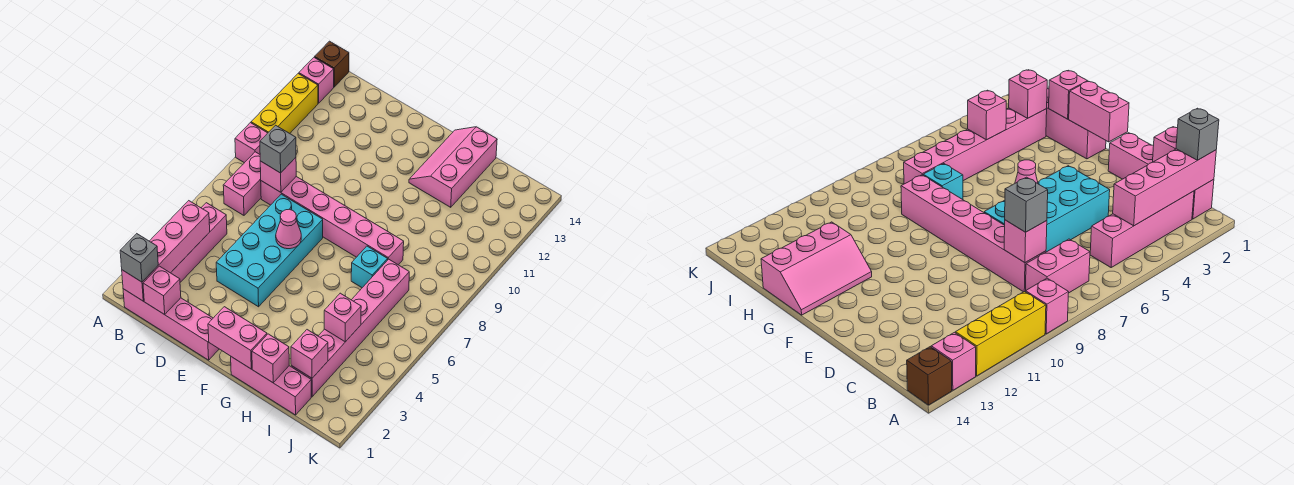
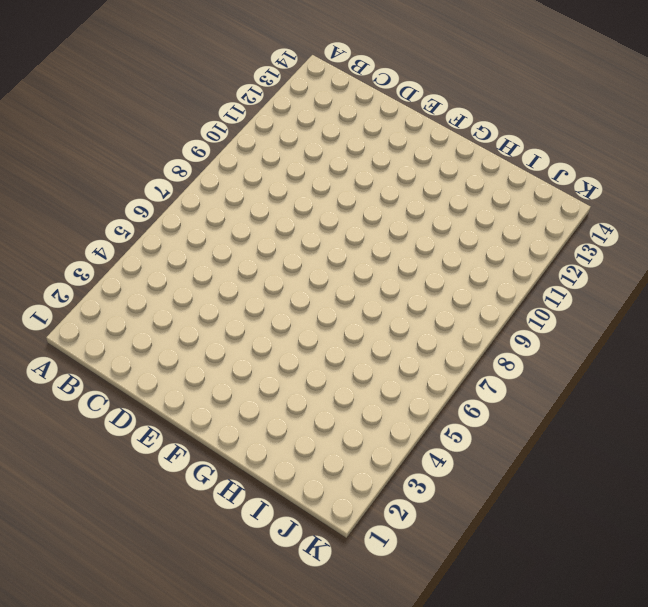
none -> pink brick A9 level 1
none -> yellow brick A10:A12 level 1
none -> pink brick A13 level 1

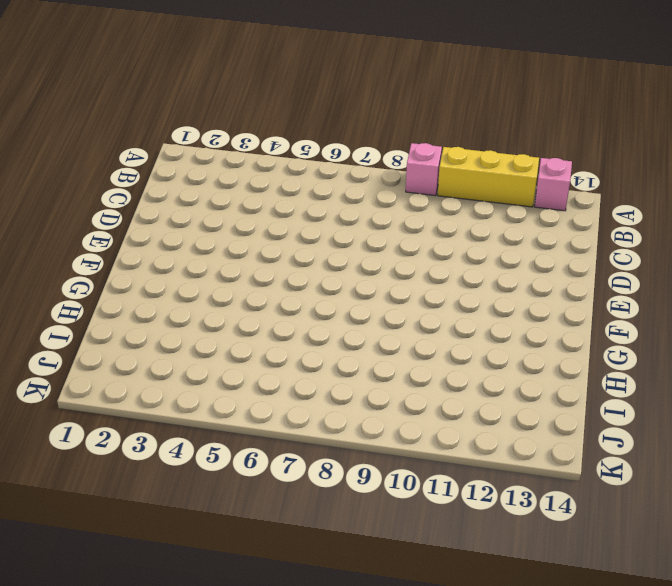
none -> brown brick A14 level 1
none -> pink brick B1:E1 level 1
none -> pink brick B2:B5 level 1

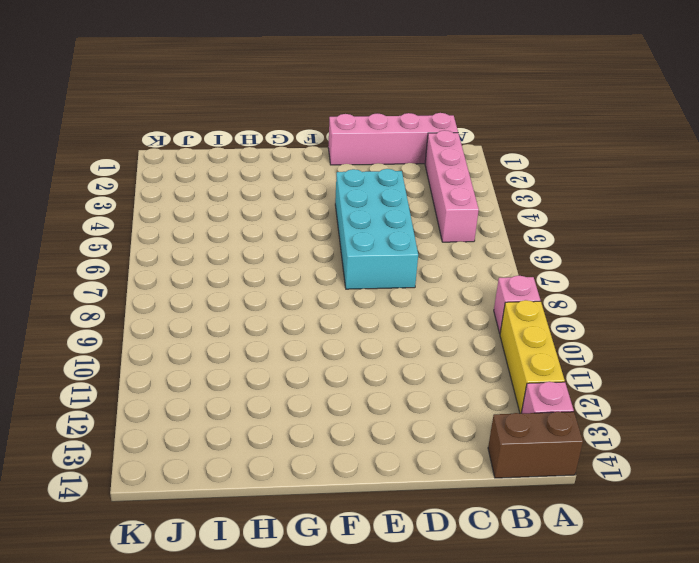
brown brick A14:B14 level 1 -> brown brick A14 level 1
none -> pink brick B7:B8 level 1
none -> pink brick C8:H8 level 1
none -> pink brick G1:I1 level 1

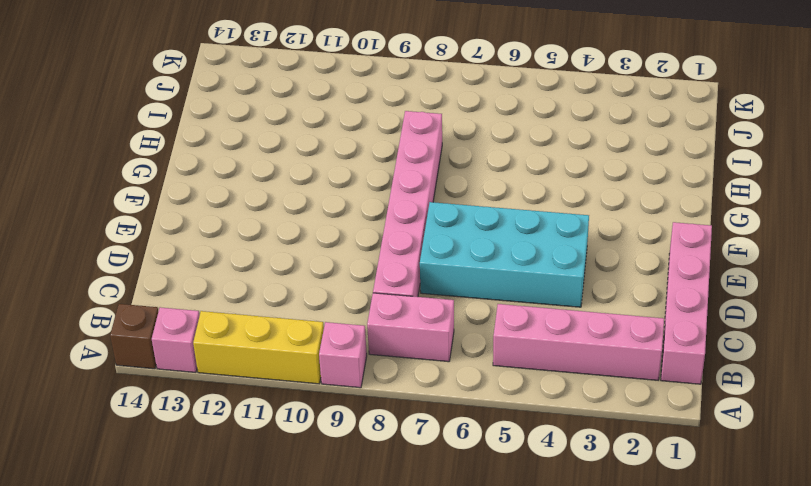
none -> pink brick G1:I1 level 1
none -> pink slope G12:H14 level 1 top H
none -> cyan brick H7 level 1

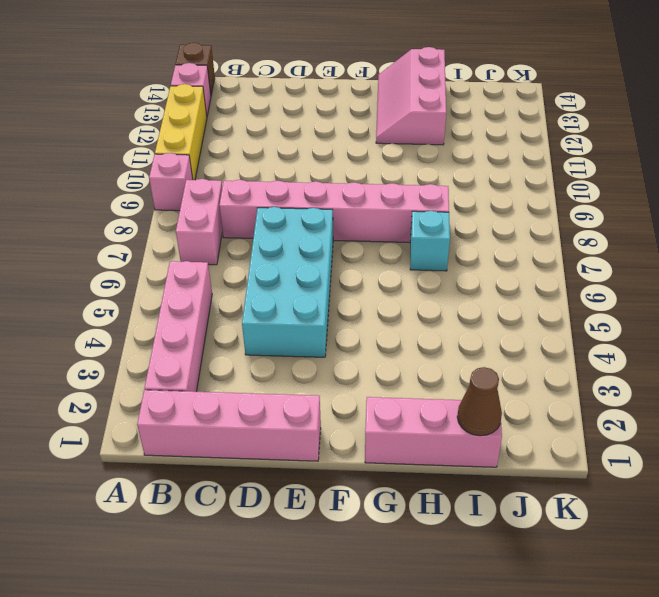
brown cone I1 level 2 -> none
none -> pink brick I2:I7 level 1
none -> pink brick B1:B4 level 2
none -> pink brick C1 level 2

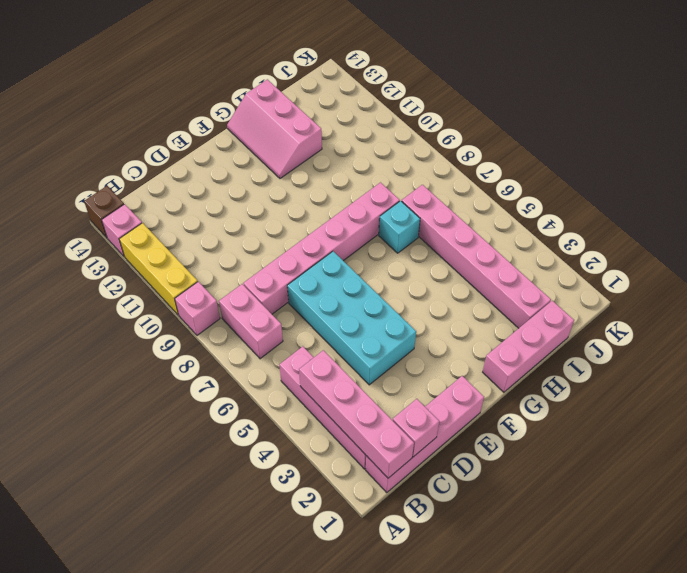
none -> pink brick C8 level 2
none -> pink cone E6 level 2
none -> pink brick F1:G1 level 2

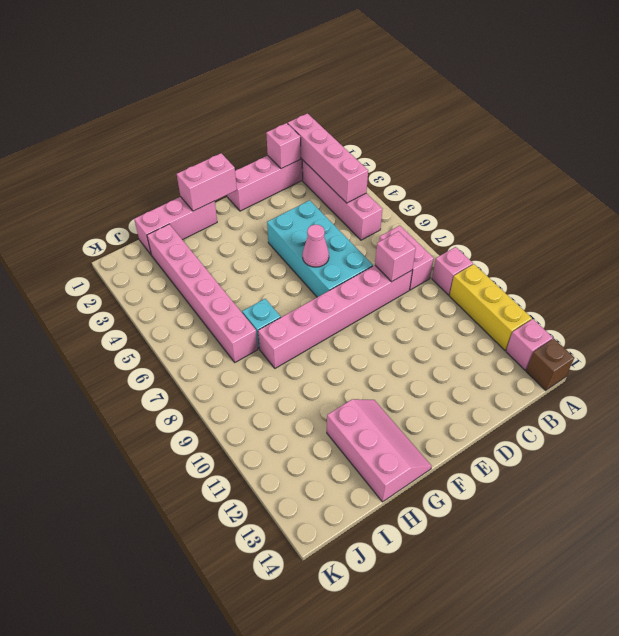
none -> pink brick H1 level 2
none -> pink brick I2 level 2
none -> pink brick I4 level 2

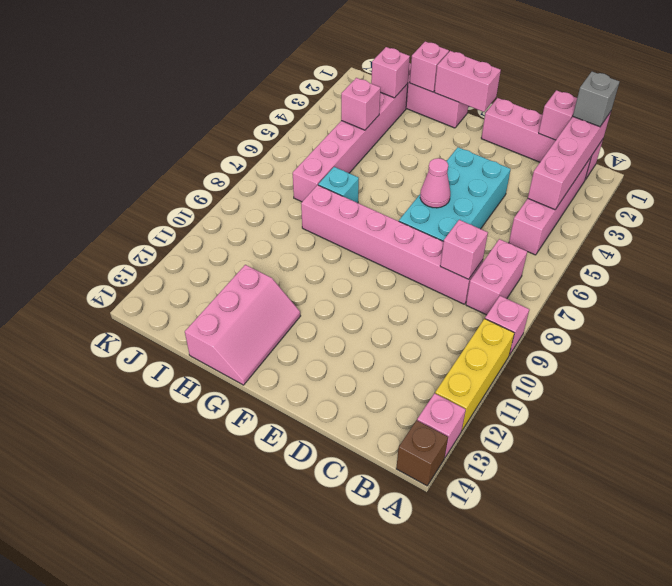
none -> grey brick C8 level 3

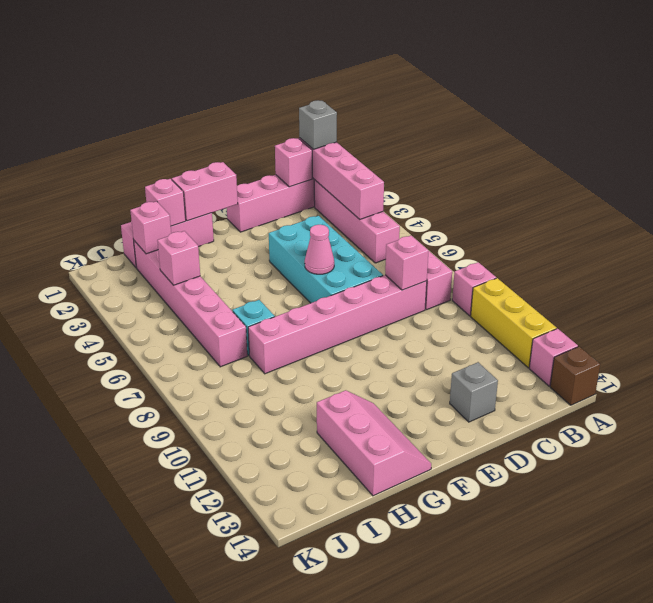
grey brick D13 level 1 -> grey brick C8 level 3

